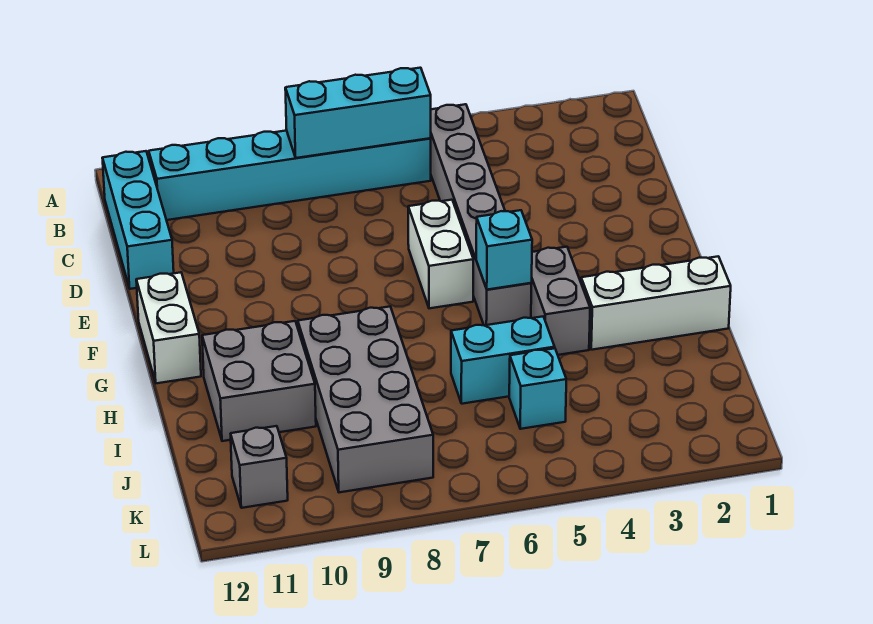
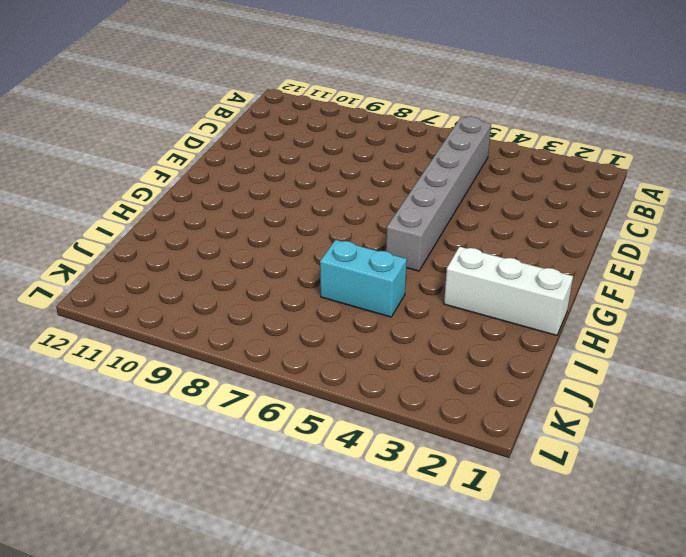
none -> cyan brick B6:B11 level 1
none -> cyan brick B12:D12 level 1
none -> white brick E6:F6 level 1

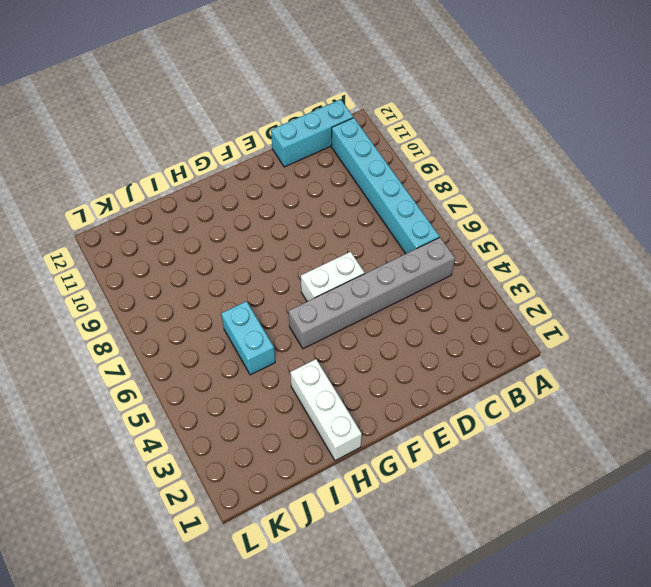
none -> white brick F12:G12 level 1
none -> grey brick G4:H4 level 1
none -> grey brick H8:K9 level 1

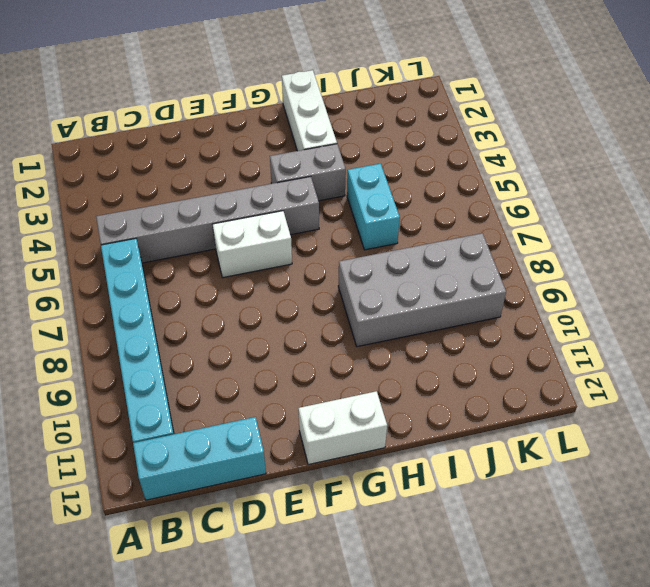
none -> grey brick H10:I11 level 1
none -> cyan brick J5 level 1
none -> grey brick K11 level 1

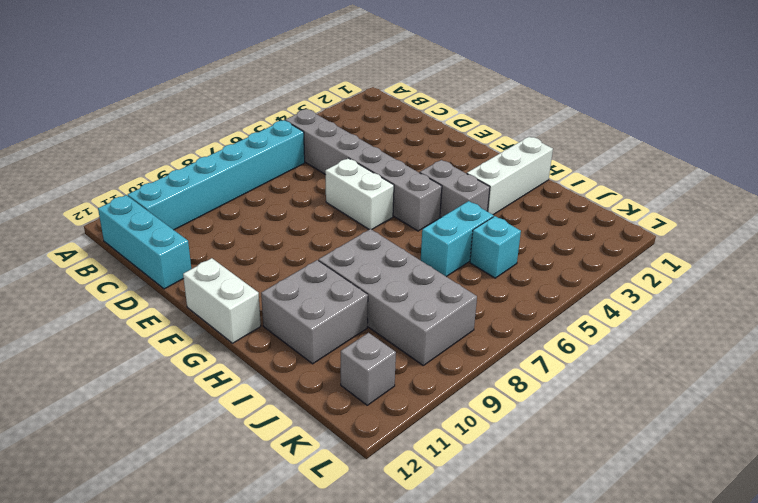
none -> cyan brick B6:B8 level 2
none -> cyan brick G5 level 2

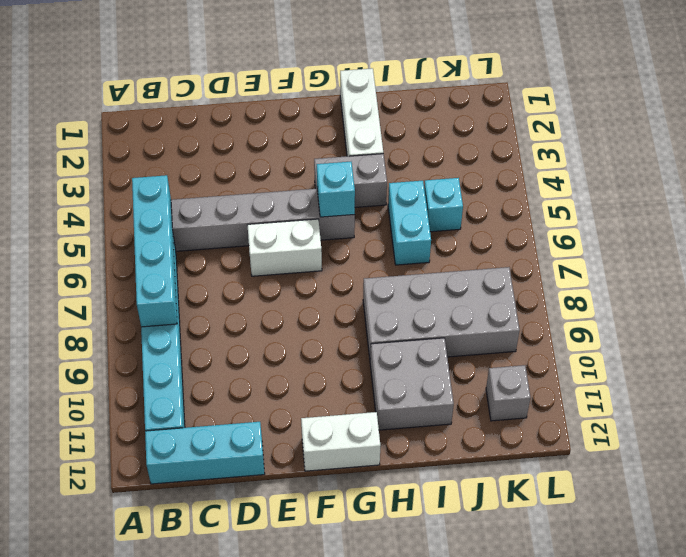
cyan brick B5:B8 level 2 -> cyan brick B6:B8 level 2

